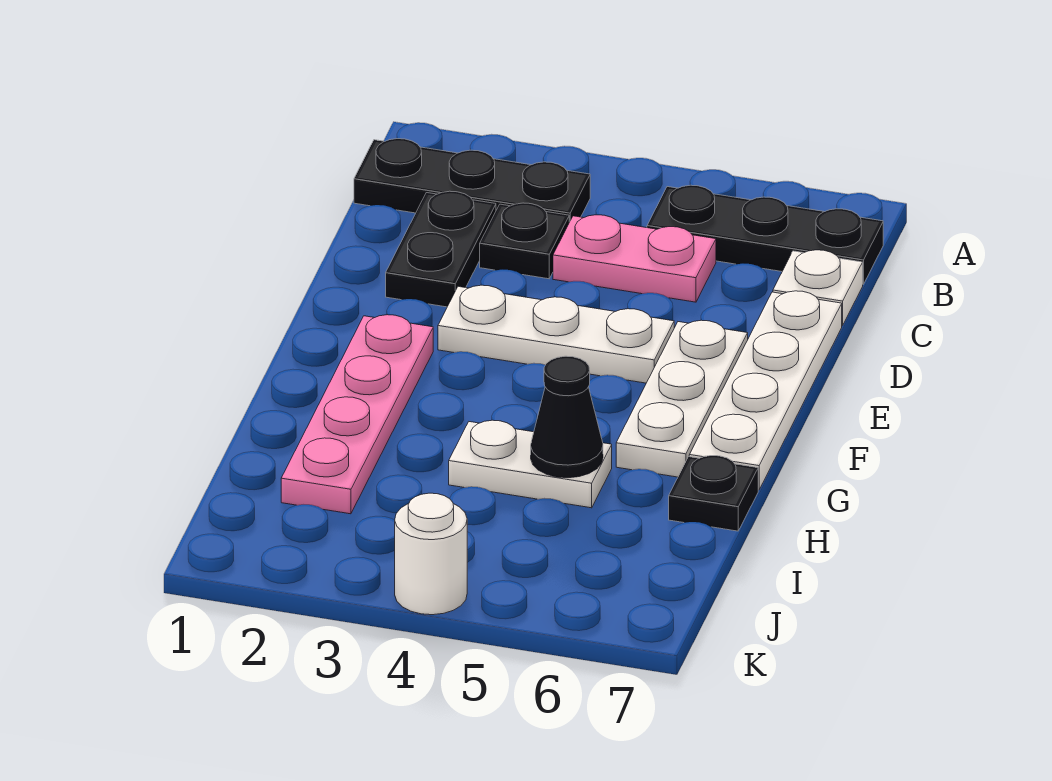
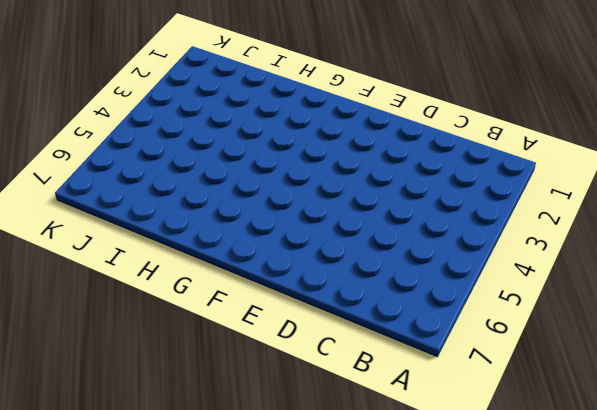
none -> black plate B1:B3 level 1
none -> black plate B5:B7 level 1
none -> black plate C2:D2 level 1

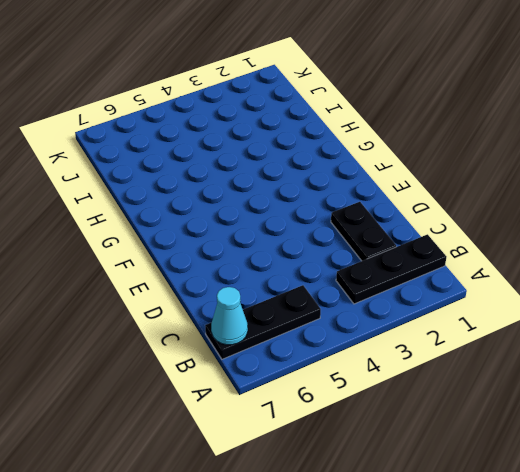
cyan cone B7 level 2 -> none
none -> black plate C3 level 1
none -> pink plate C4:C5 level 1
none -> white plate C7 level 1

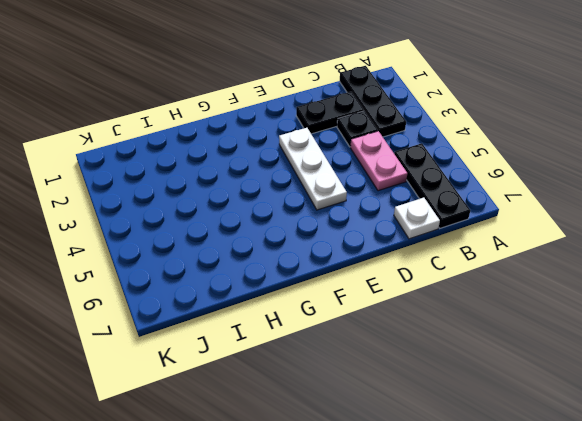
none -> white plate D7:G7 level 1
none -> white plate E6:G6 level 1
none -> pink plate F2:I2 level 1

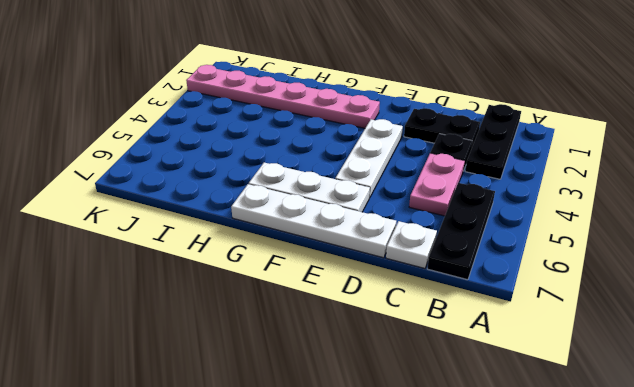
pink plate F2:K2 level 1 -> pink plate F2:I2 level 1
none -> white plate H4:H5 level 1
none -> black plate H7 level 1
none -> white round brick K4 level 1

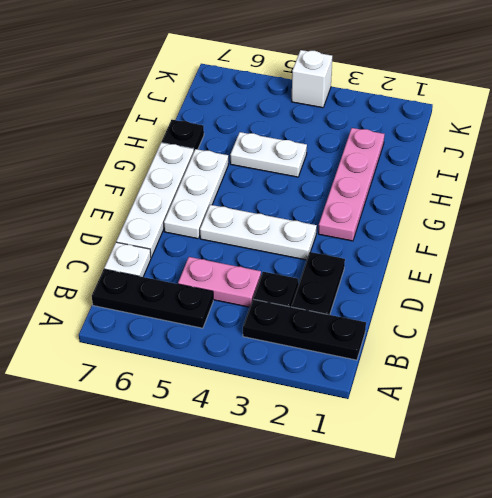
white brick K4 level 1 -> white round brick K4 level 1
none -> black cone H5 level 2

